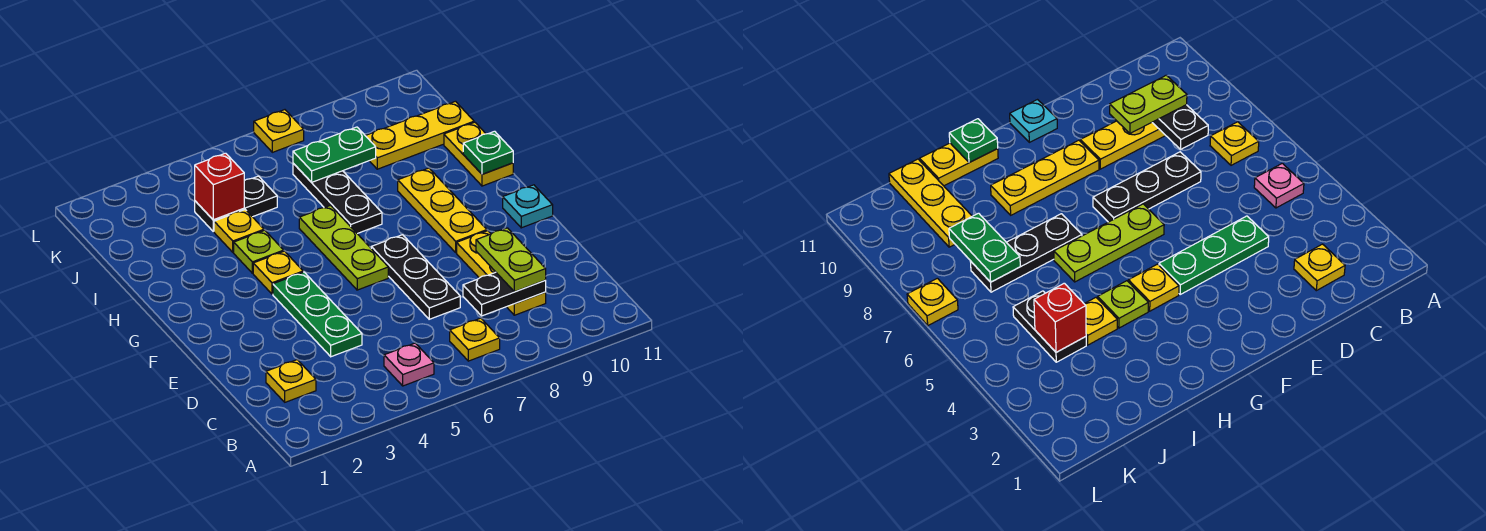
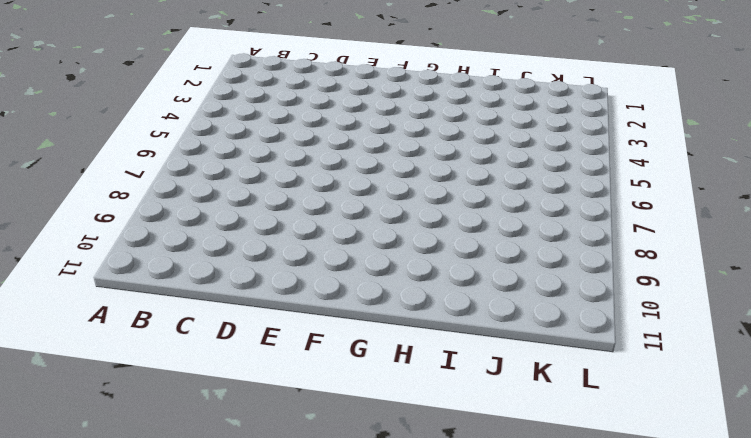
none -> pink plate B5 level 1
none -> yellow plate B7 level 1
none -> yellow plate C2 level 1

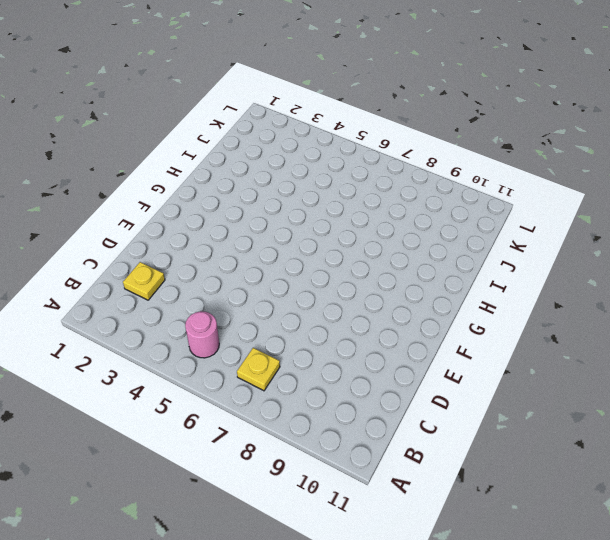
pink round brick B5 level 1 -> pink plate B5 level 1
none -> yellow plate C9:E9 level 1
none -> green plate D4:F4 level 1
none -> black plate D7:F7 level 1

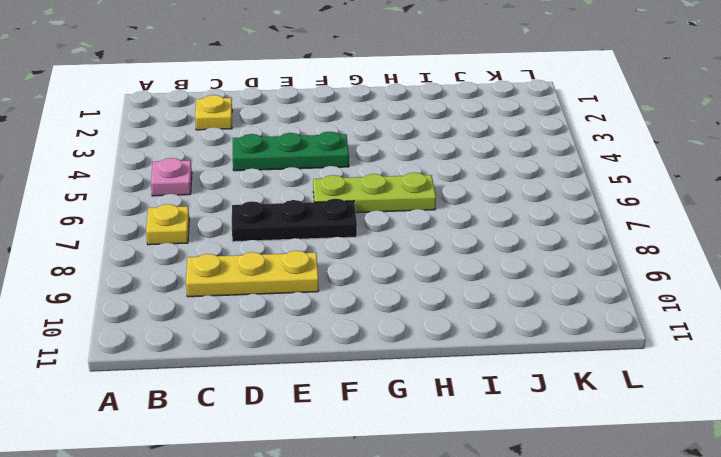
none -> yellow plate F9:H9 level 1
none -> cyan plate F11 level 1
none -> yellow plate G4 level 1

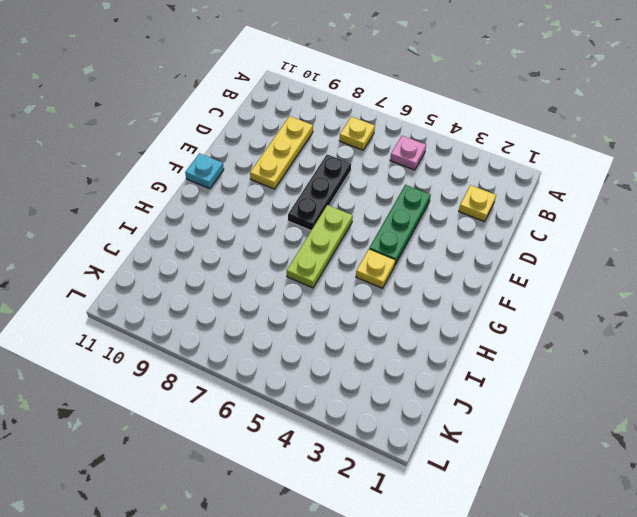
none -> yellow plate F9:H9 level 1
none -> lime plate H4 level 1
none -> black plate H7:J7 level 1

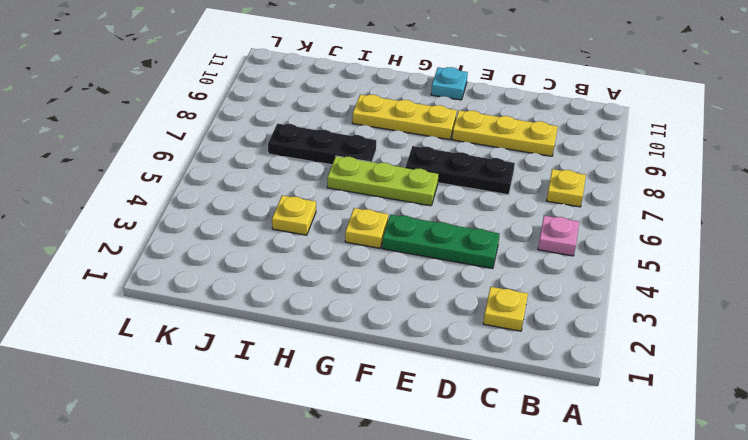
none -> lime plate H4 level 1
none -> yellow plate H11:I11 level 1
none -> black plate J4:J5 level 1

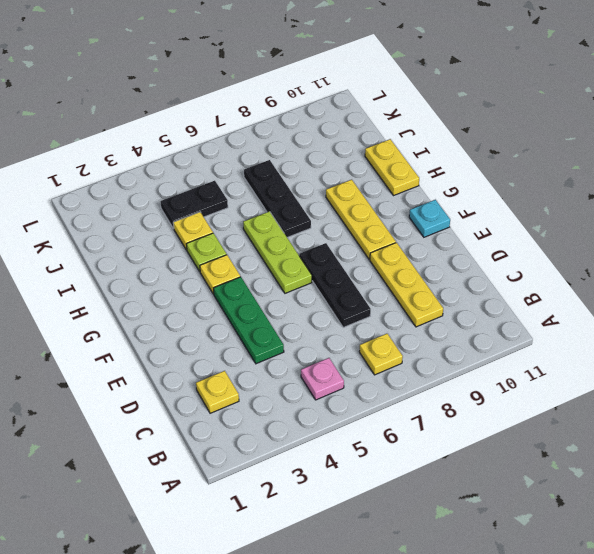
none -> yellow plate J9:J11 level 1
none -> yellow plate L7 level 1
none -> black plate C8:C9 level 2

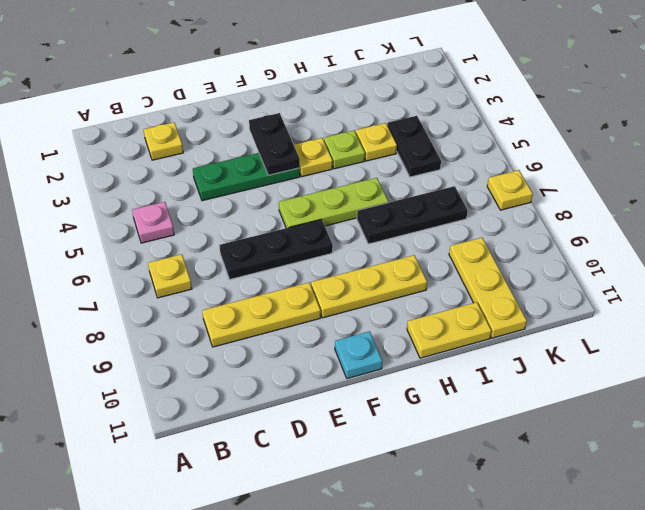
black plate F3:F4 level 2 -> black plate C8:C9 level 2
none -> green plate H11 level 2
none -> red brick J4 level 2
none -> green plate J7:J8 level 2

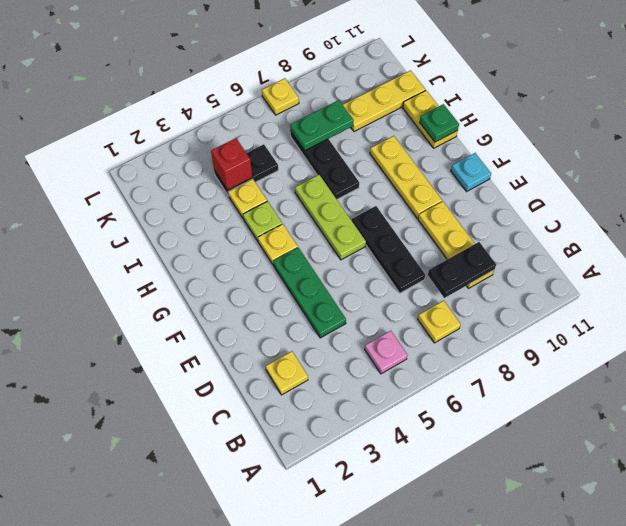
none -> lime plate C9:D9 level 3

